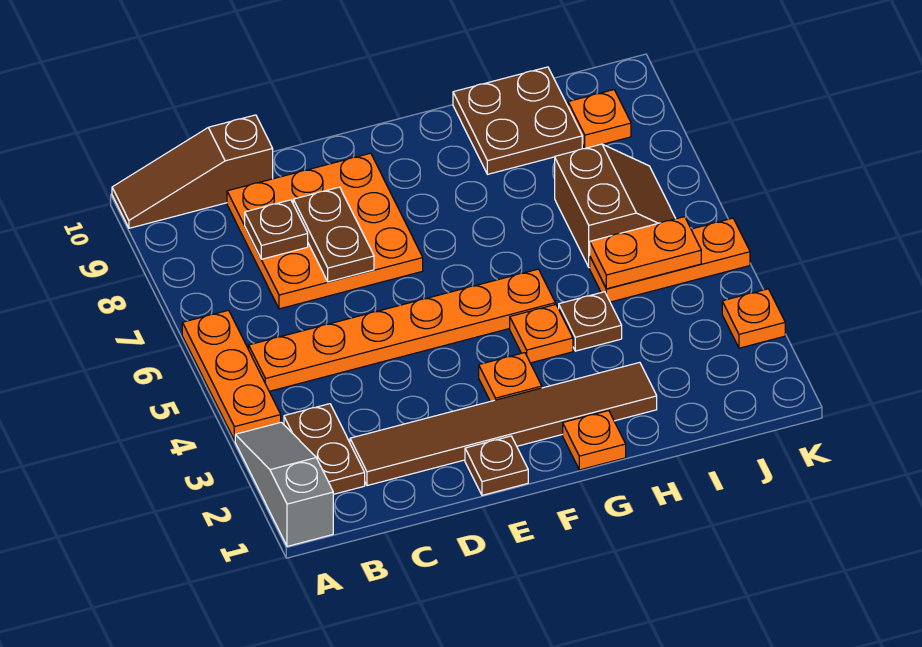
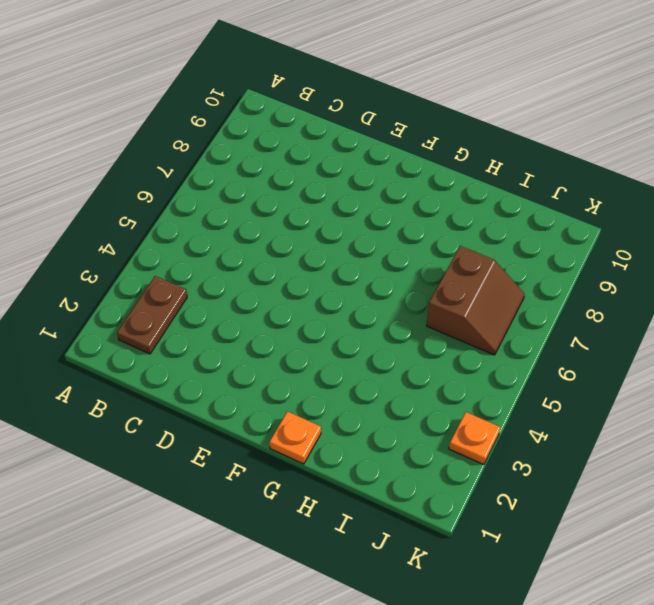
none -> grey slope A1:A3 level 1 top 1
none -> orange plate A4:A6 level 1
none -> brown slope A10:C10 level 1 top C

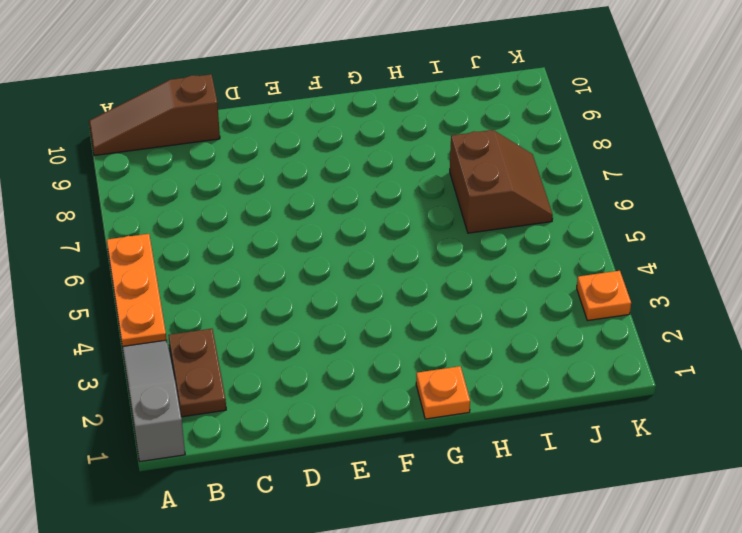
none -> orange plate B5:G5 level 1
none -> brown tile C2:H2 level 1
none -> orange plate C7:E9 level 1

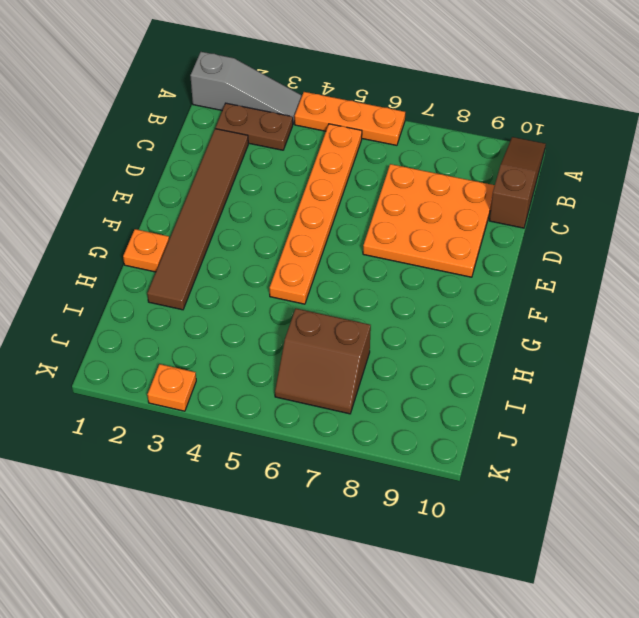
none -> brown plate E1 level 1
none -> orange plate F3 level 1
none -> orange plate G4 level 1

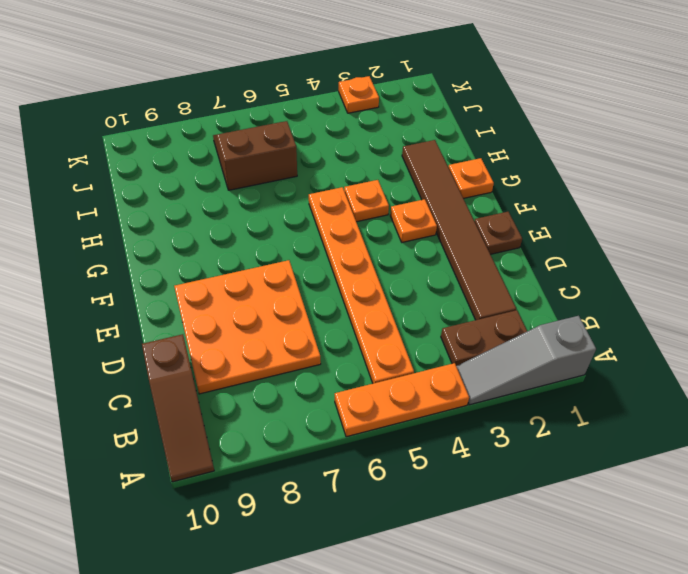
none -> brown plate H4 level 1
none -> brown plate H9:I10 level 1
none -> orange plate I5:K5 level 1

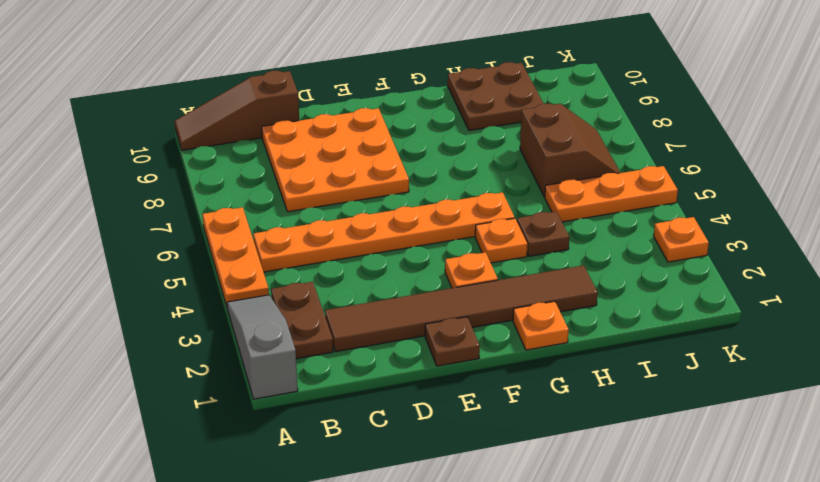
none -> orange plate J9 level 1
none -> brown plate C8 level 2
none -> brown plate D7:D8 level 2

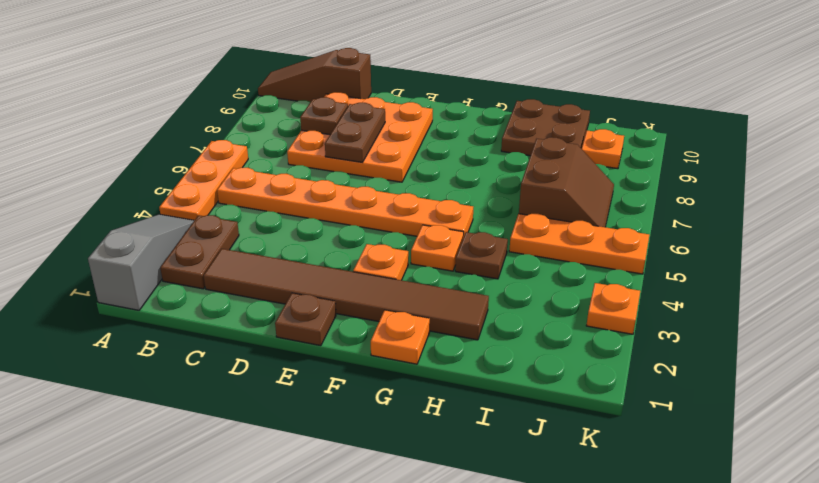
none -> orange plate I5:J5 level 2

